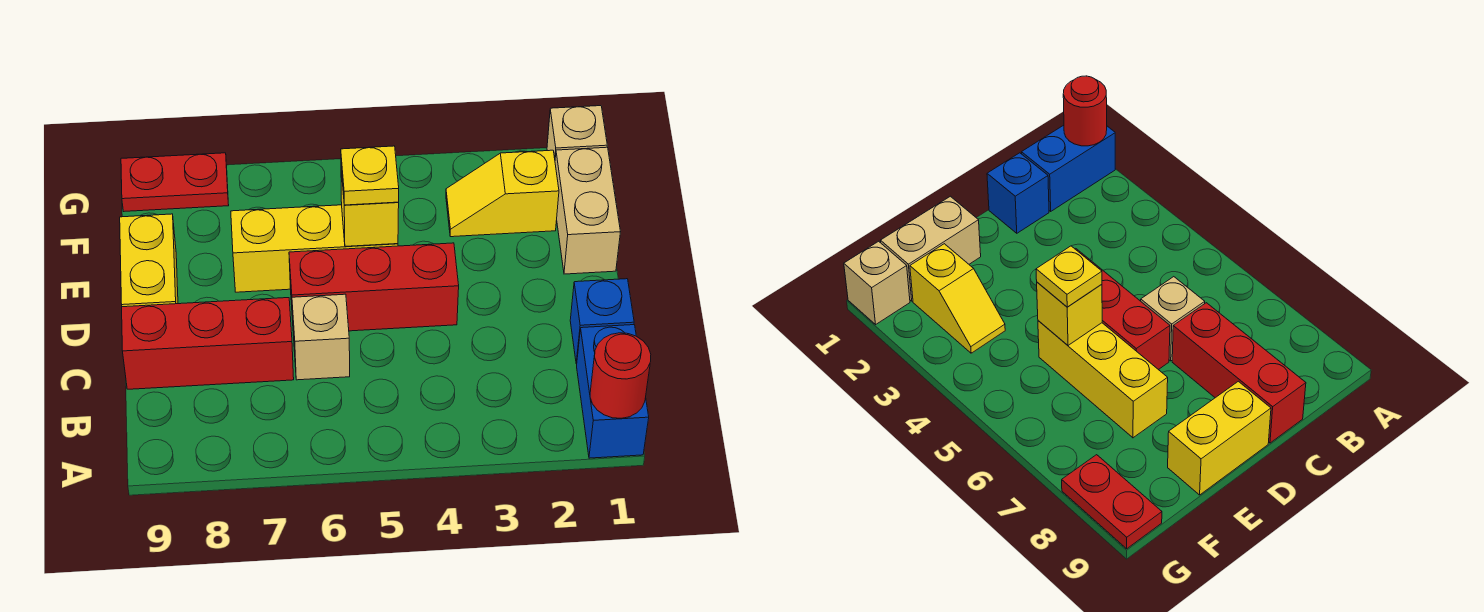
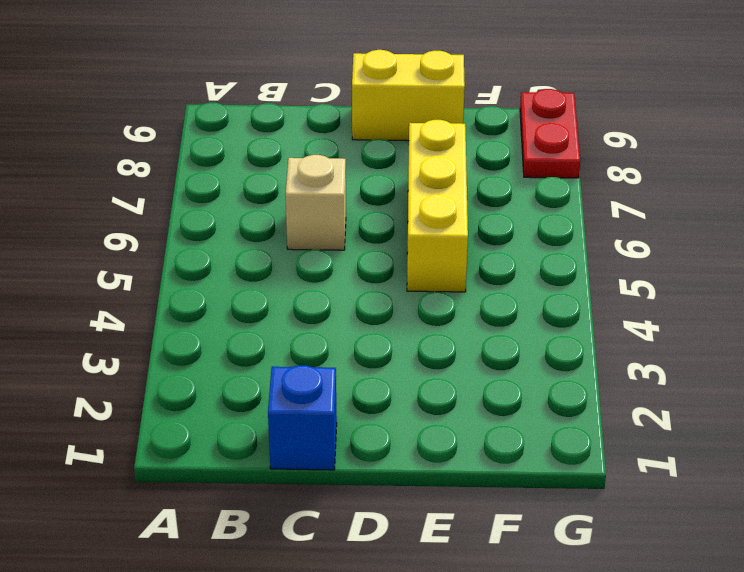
none -> blue brick A1:B1 level 1
none -> red brick C7:C9 level 1
none -> red brick D4:D6 level 1

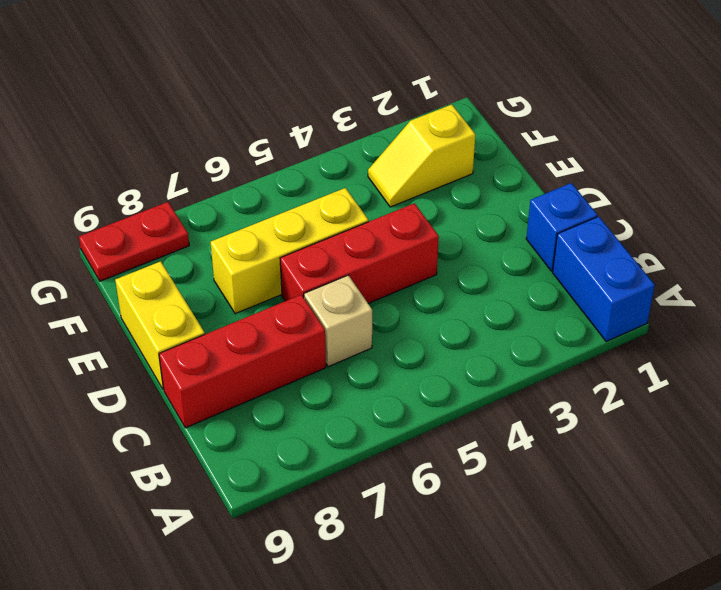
none -> tan brick E1:F1 level 1
none -> tan brick G1 level 1
none -> red round brick A1 level 2

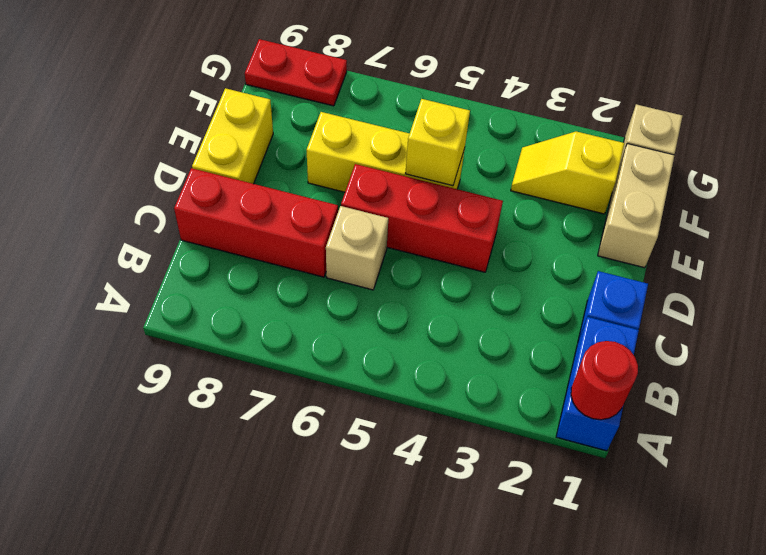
none -> yellow plate E5 level 3

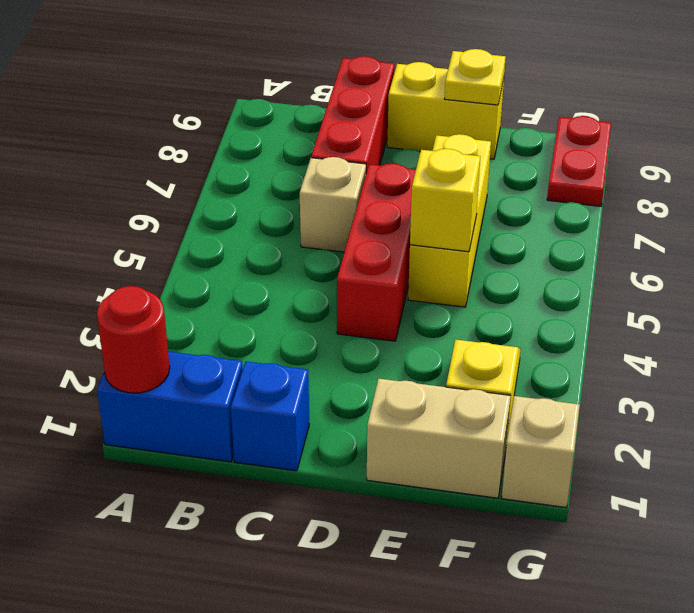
yellow plate E9 level 2 -> yellow plate E5 level 3

